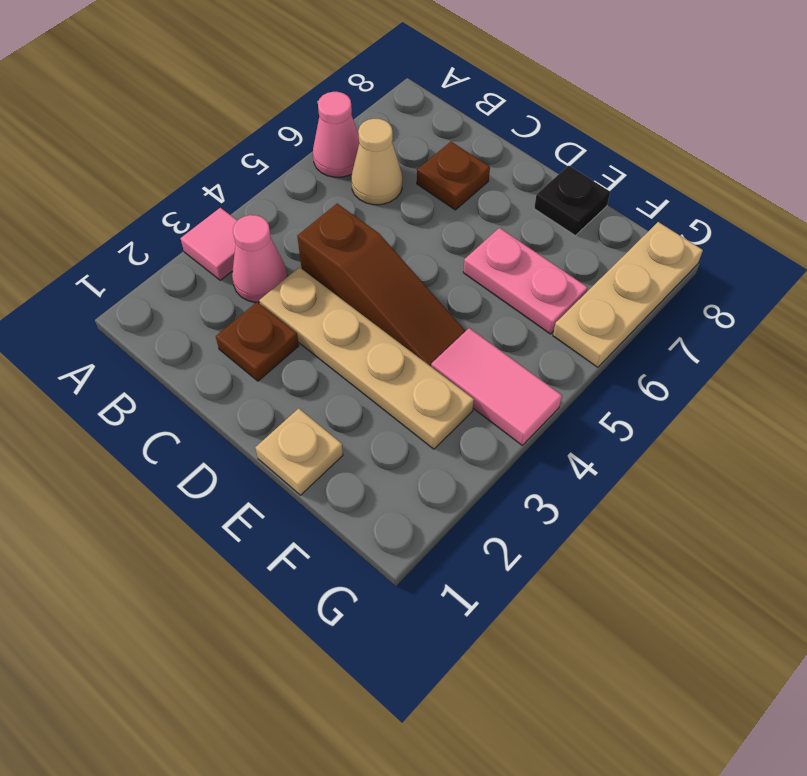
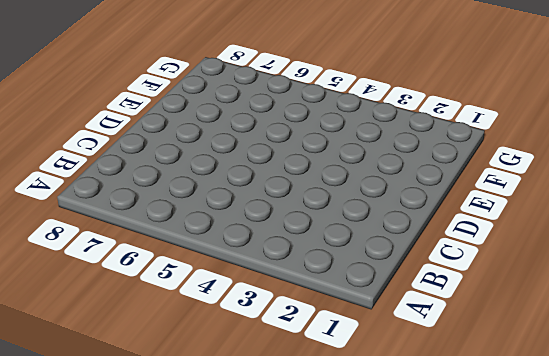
none -> pink tile A3 level 1
none -> pink cone A6 level 1
none -> pink cone B3 level 1

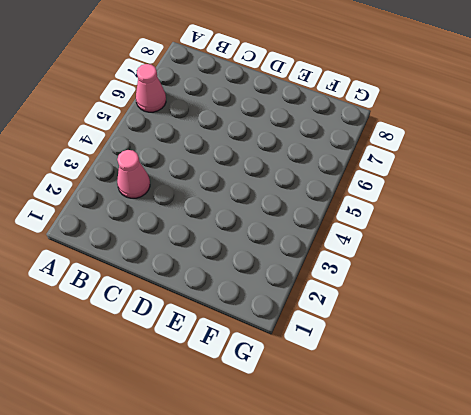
none -> pink tile A3 level 1
none -> tan cone B6 level 1
none -> brown plate C2 level 1

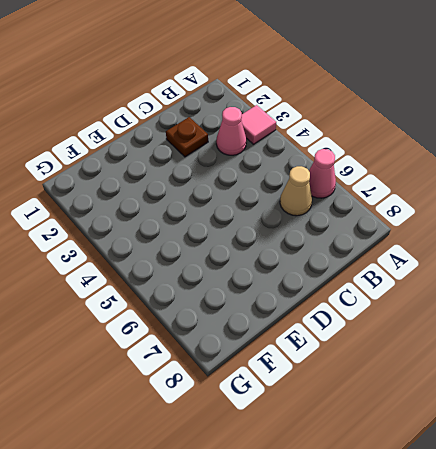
none -> tan plate C3:F3 level 1
none -> brown slope C4:E4 level 1 top C
none -> brown plate C7 level 1

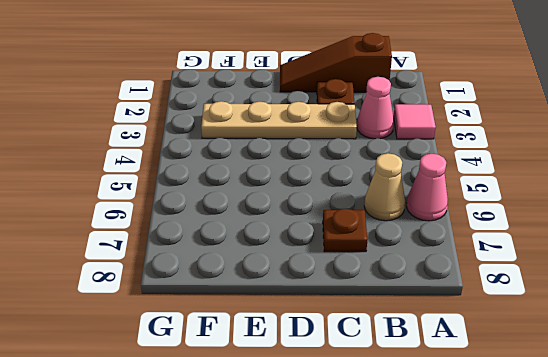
brown slope B1:D1 level 1 top B -> brown slope C4:E4 level 1 top C
none -> tan plate E1 level 1
none -> pink plate E6:F6 level 1
none -> black plate E8 level 1

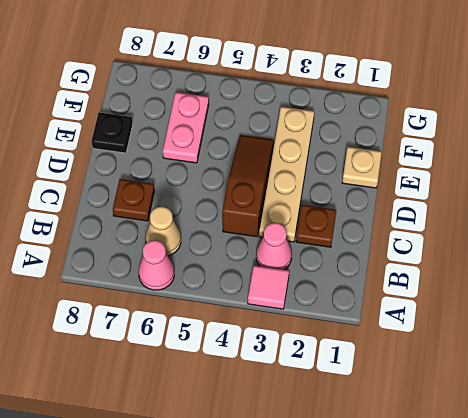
none -> pink tile F4:G4 level 1
none -> tan plate G6:G8 level 1

